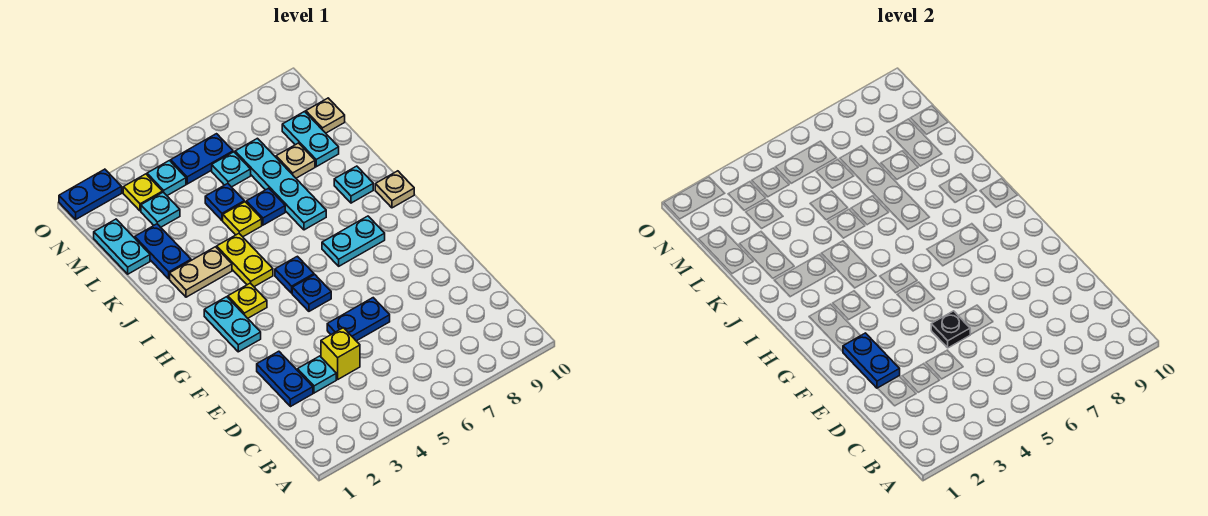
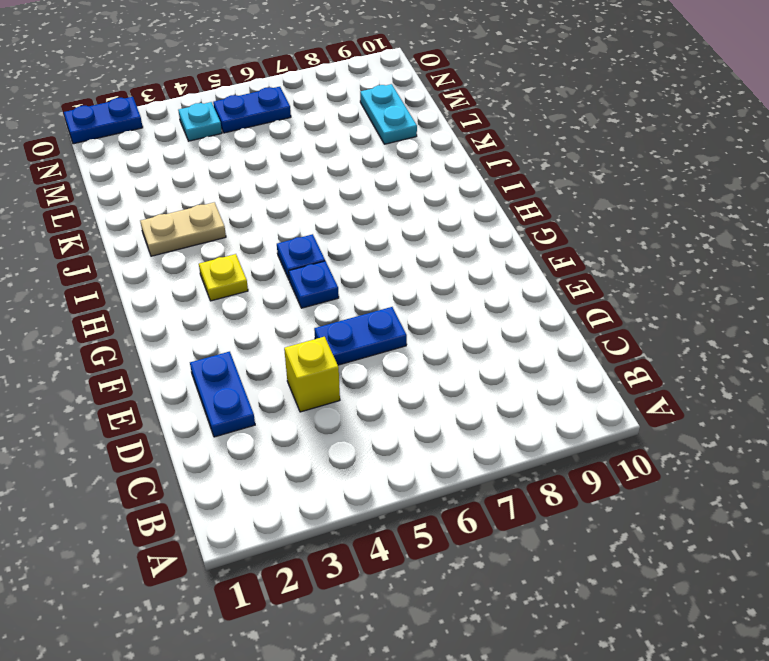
none -> cyan plate D3 level 1
none -> cyan plate G2:H2 level 1
none -> cyan plate H7:H8 level 1
none -> yellow plate I4:J4 level 1

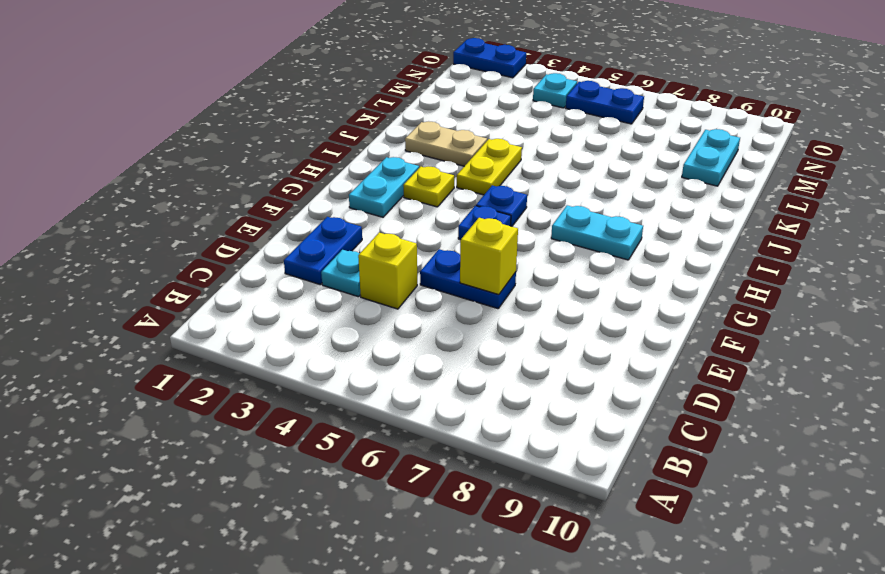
yellow brick E6 level 2 -> none
none -> tan plate I10 level 1
none -> cyan plate J7:M7 level 1
none -> cyan plate J9 level 1
none -> blue plate K2:L2 level 1

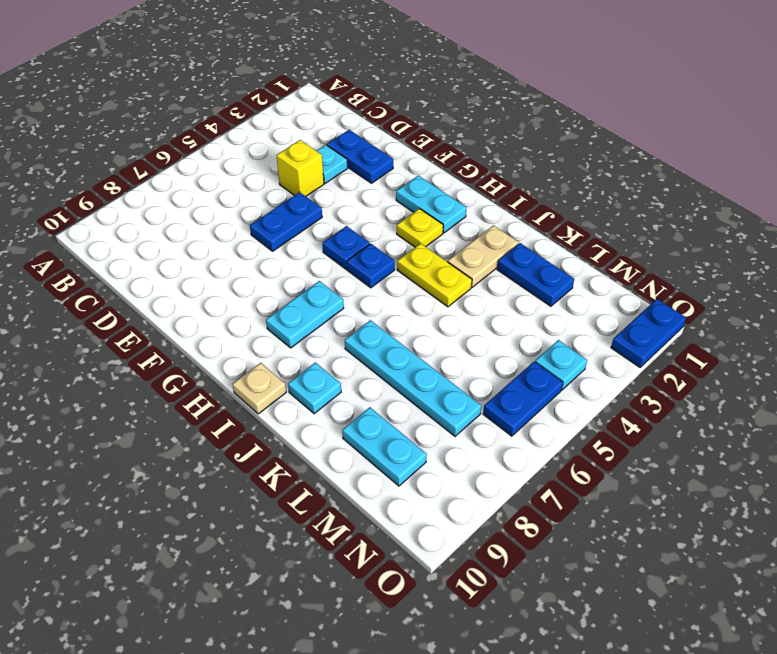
none -> yellow plate K5 level 1
none -> blue plate K6 level 1
none -> cyan plate L1:M1 level 1
none -> blue plate L5 level 1

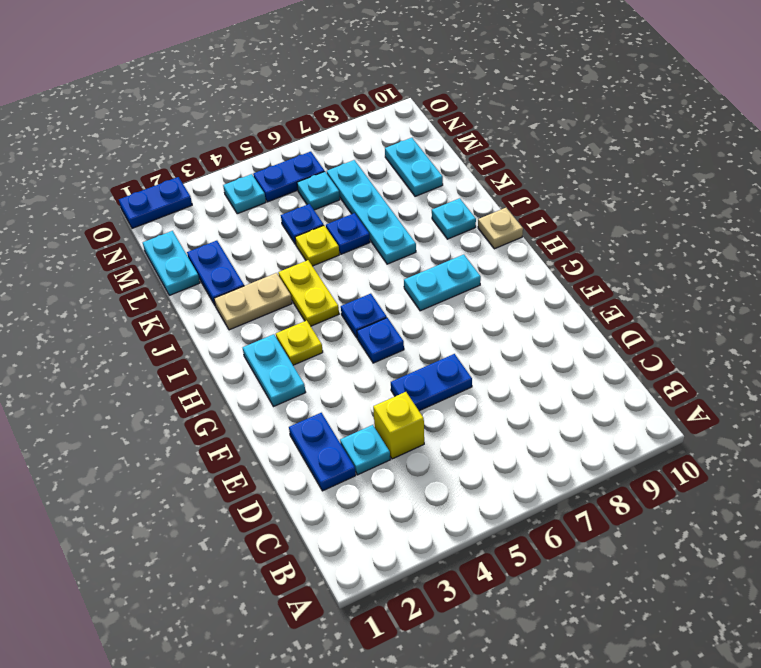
none -> tan plate L8 level 1
none -> cyan plate M3 level 1
none -> tan plate M10 level 1
none -> yellow plate N3 level 1

